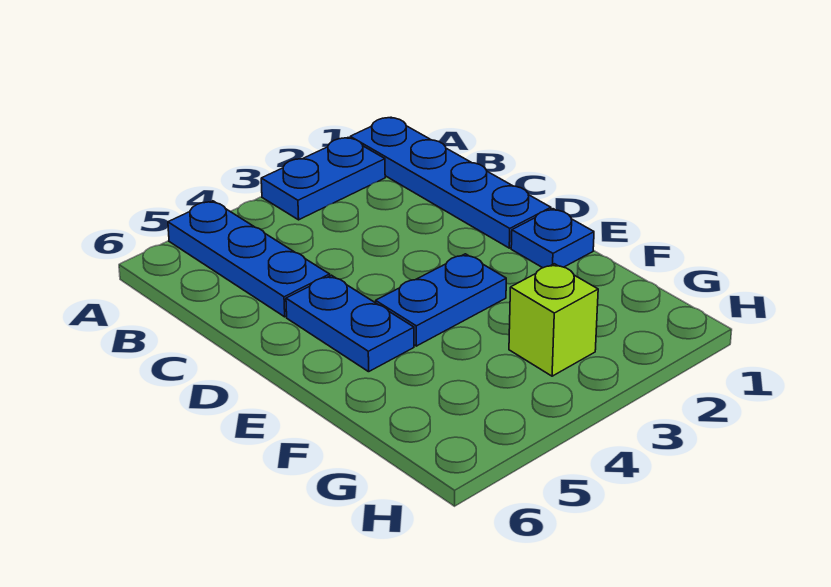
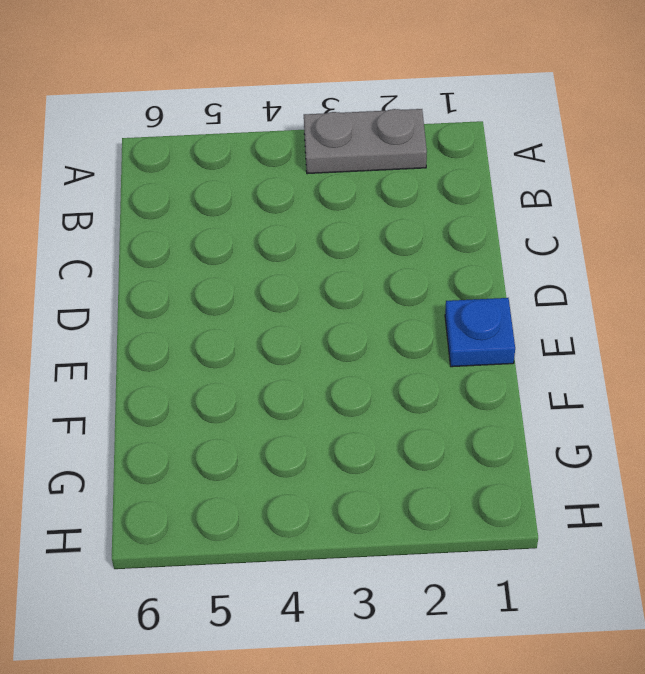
grey plate A2:A3 level 1 -> blue plate A2:A3 level 1
none -> blue plate A1:D1 level 1
none -> blue plate A5:C5 level 1

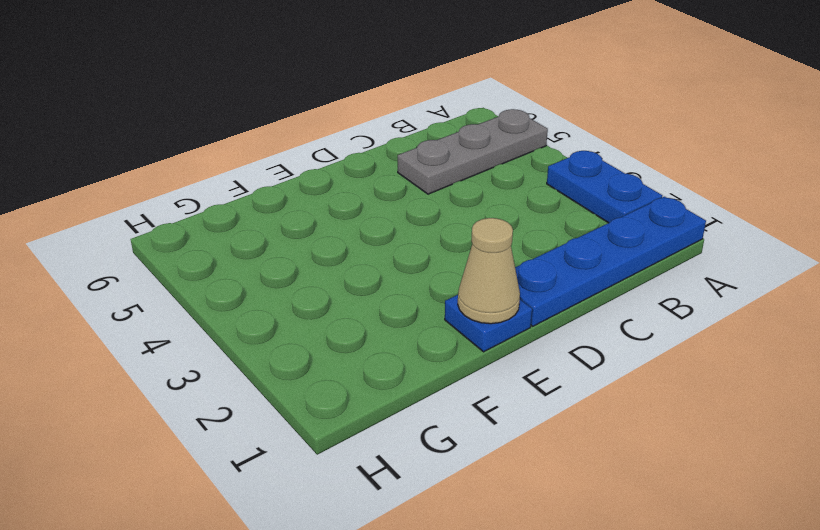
grey plate A5:C5 level 1 -> blue plate A5:C5 level 1
tan cone E1 level 2 -> none
none -> blue plate D5:E5 level 1
none -> blue plate E3:E4 level 1

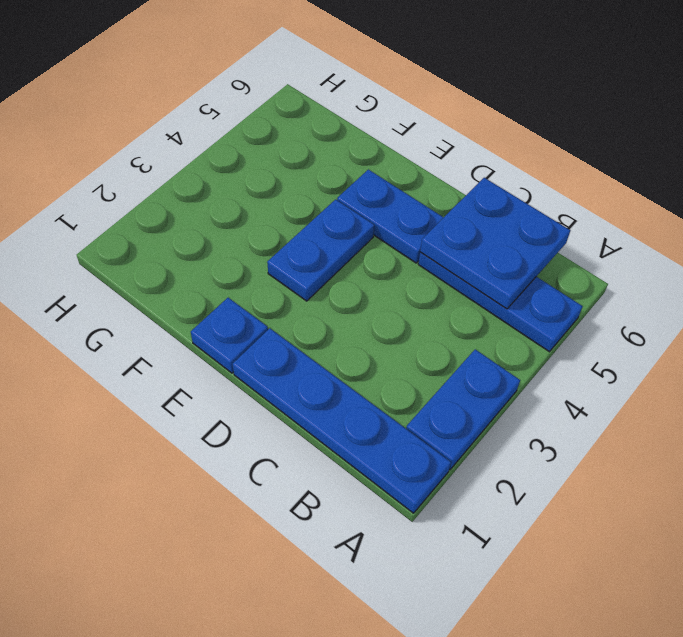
blue plate B5:C6 level 2 -> none
none -> lime brick G3 level 1

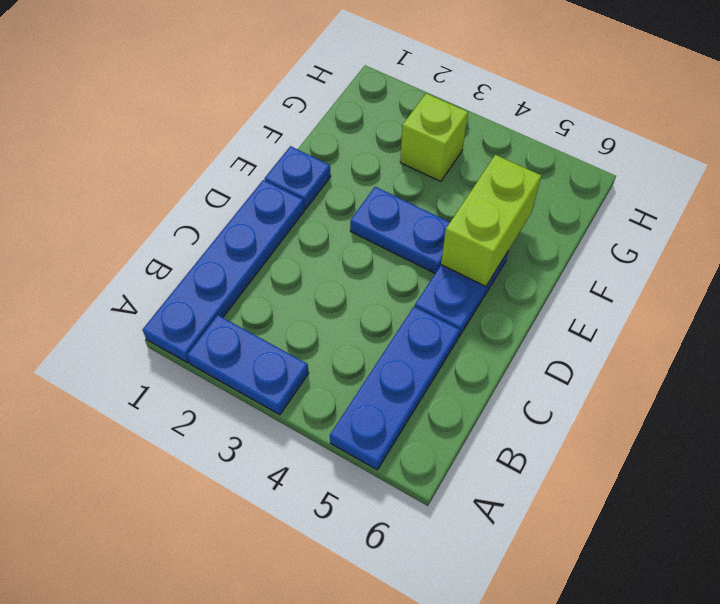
lime brick E5:F5 level 2 -> none

